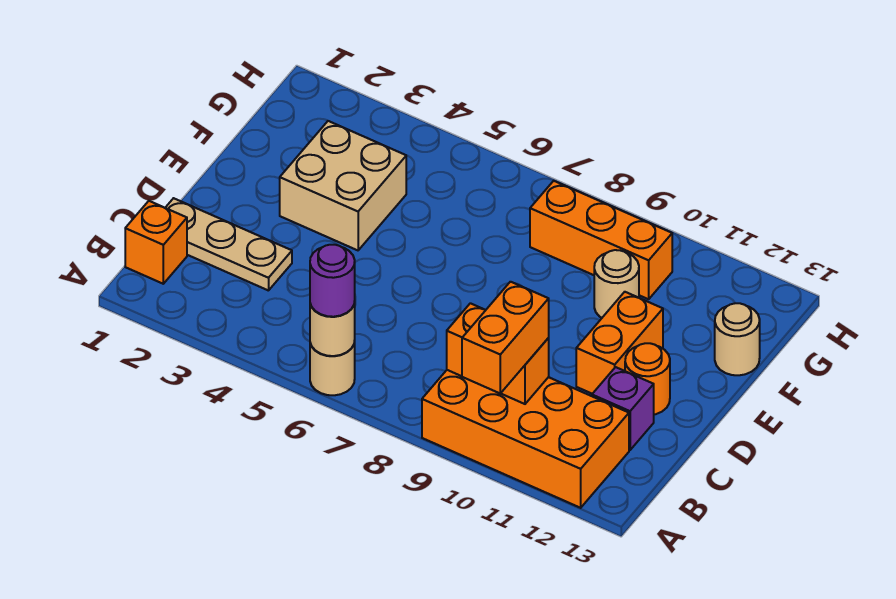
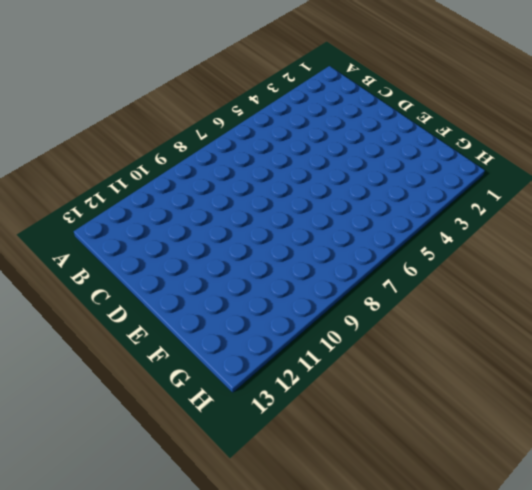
none -> tan round brick A6 level 1
none -> orange brick A9:B12 level 1
none -> orange brick B1 level 1

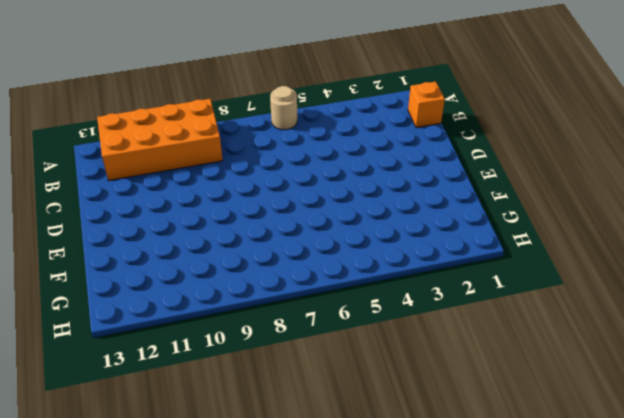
none -> tan plate C1:C3 level 1
none -> purple brick C12 level 1
none -> orange brick D11:E11 level 1

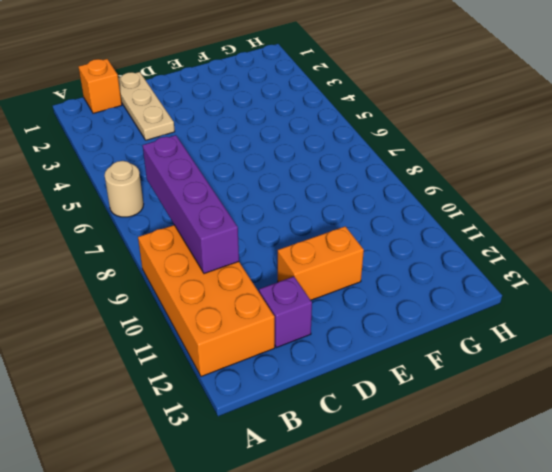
purple brick B7:B10 level 2 -> orange brick B9:B10 level 2
none -> orange round brick D12 level 1
none -> tan brick E3:F4 level 1
none -> tan round brick F10 level 1

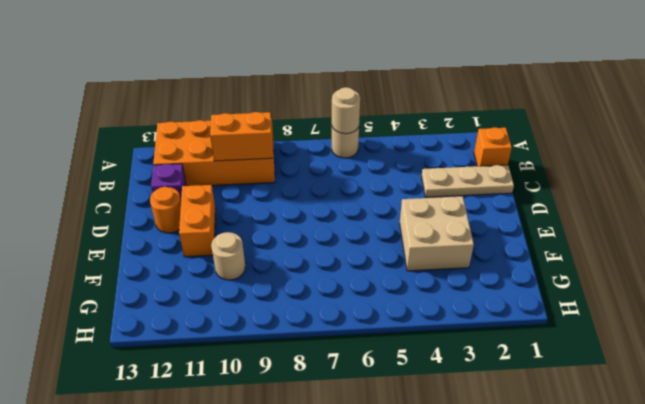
none -> tan round brick F13 level 1
none -> orange brick G8:G10 level 1
none -> purple round brick A6 level 3

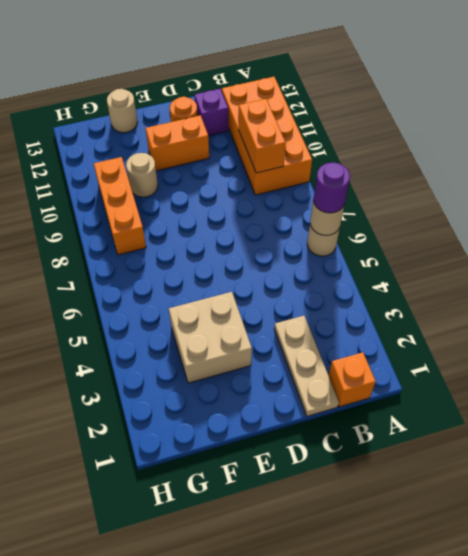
none -> orange brick A10:B10 level 3

